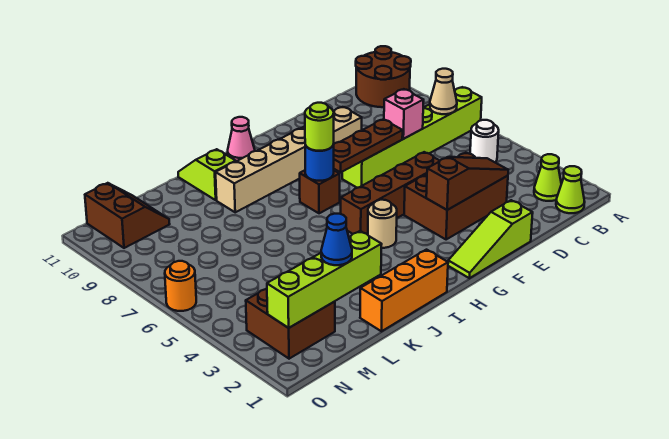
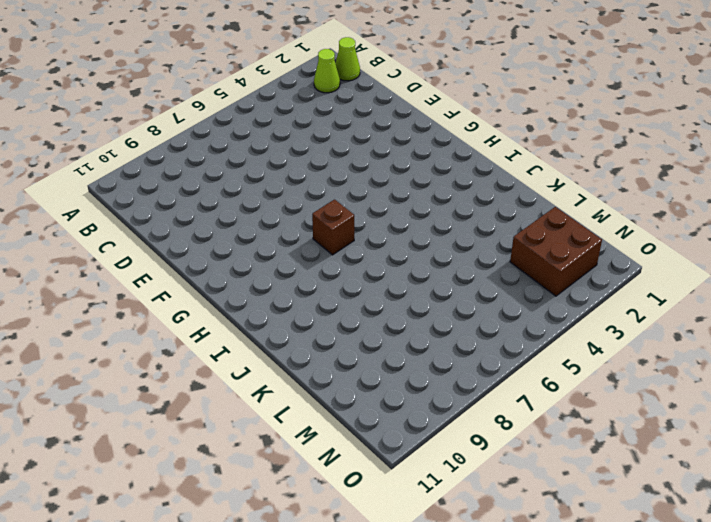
none -> lime brick A7:F7 level 1
none -> brown round brick A10:B11 level 1
none -> white round brick B5 level 1

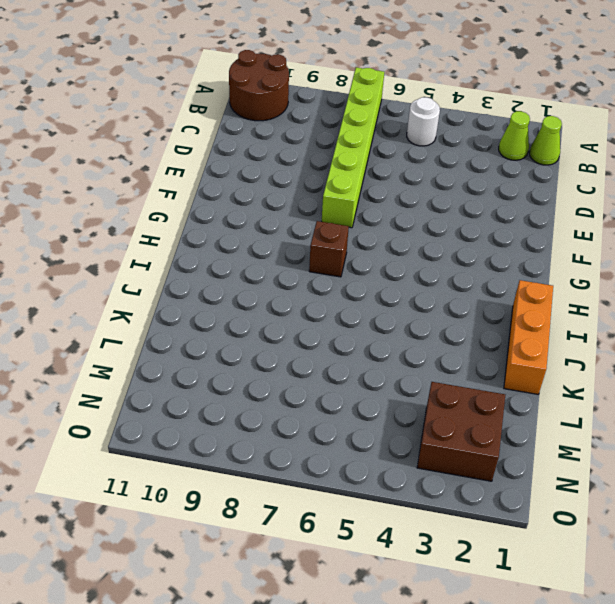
none -> brown brick D3:F4 level 1
none -> lime slope E1:G1 level 1 top E
none -> brown brick E5:H5 level 1

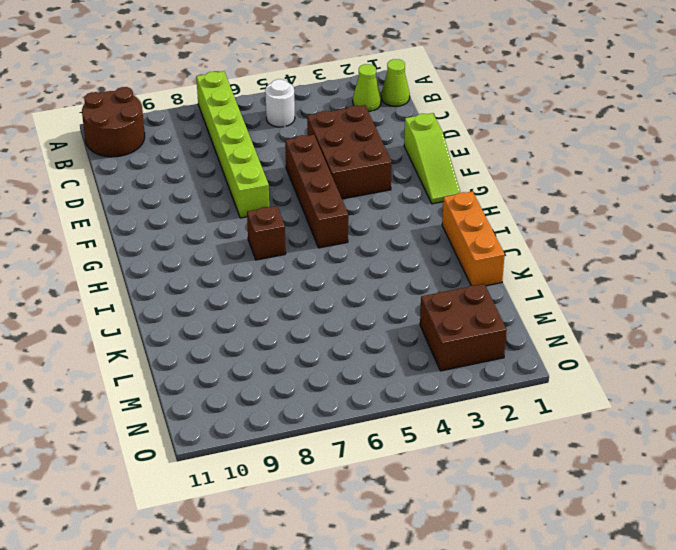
none -> tan brick E9:J9 level 1
none -> tan round brick H4 level 1
none -> pink cone H11 level 1

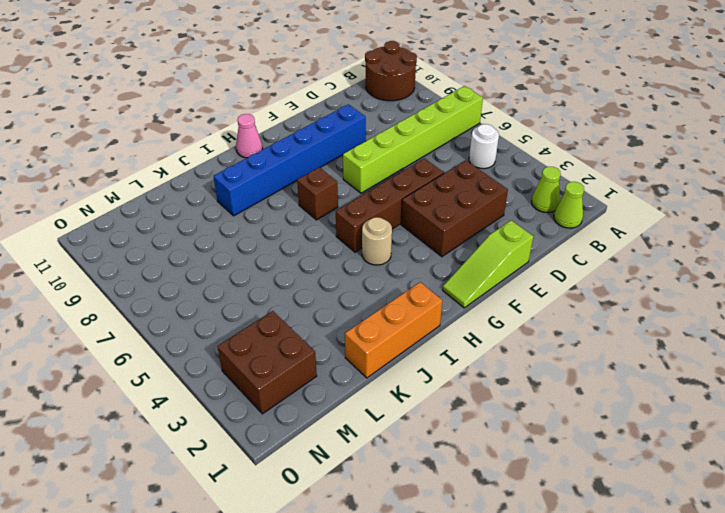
blue brick E9:J9 level 1 -> tan brick E9:J9 level 1
none -> lime slope J10:J11 level 1 top 10
none -> brown slope M10:N11 level 1 top N
none -> orange round brick O6 level 1

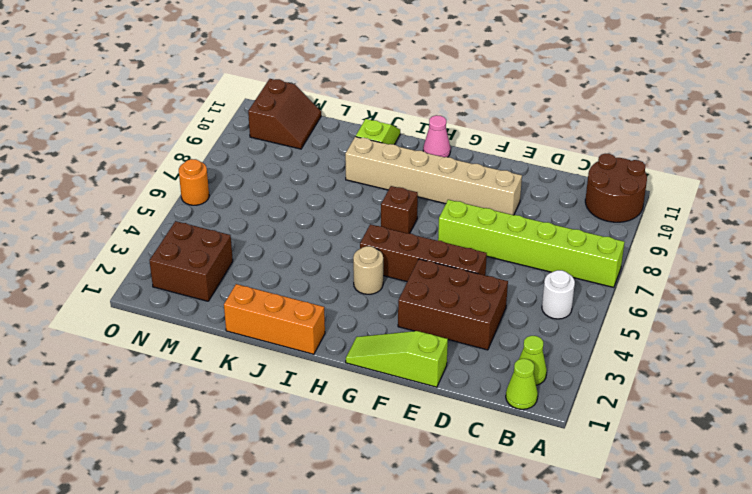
none -> tan cone B7 level 2
none -> brown slope D3:F3 level 2 top F
none -> pink brick D7 level 2

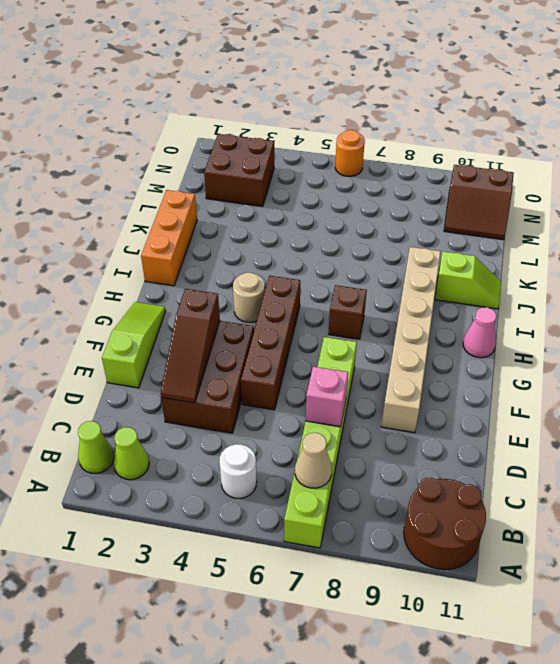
none -> brown plate E7:G7 level 2
none -> blue round brick H7 level 2
none -> lime brick K2:N2 level 2

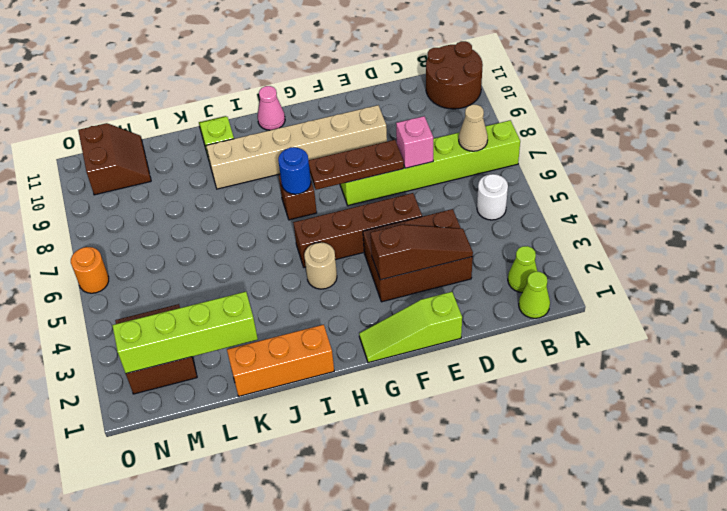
none -> lime round brick H7 level 3
none -> blue cone L2 level 3

